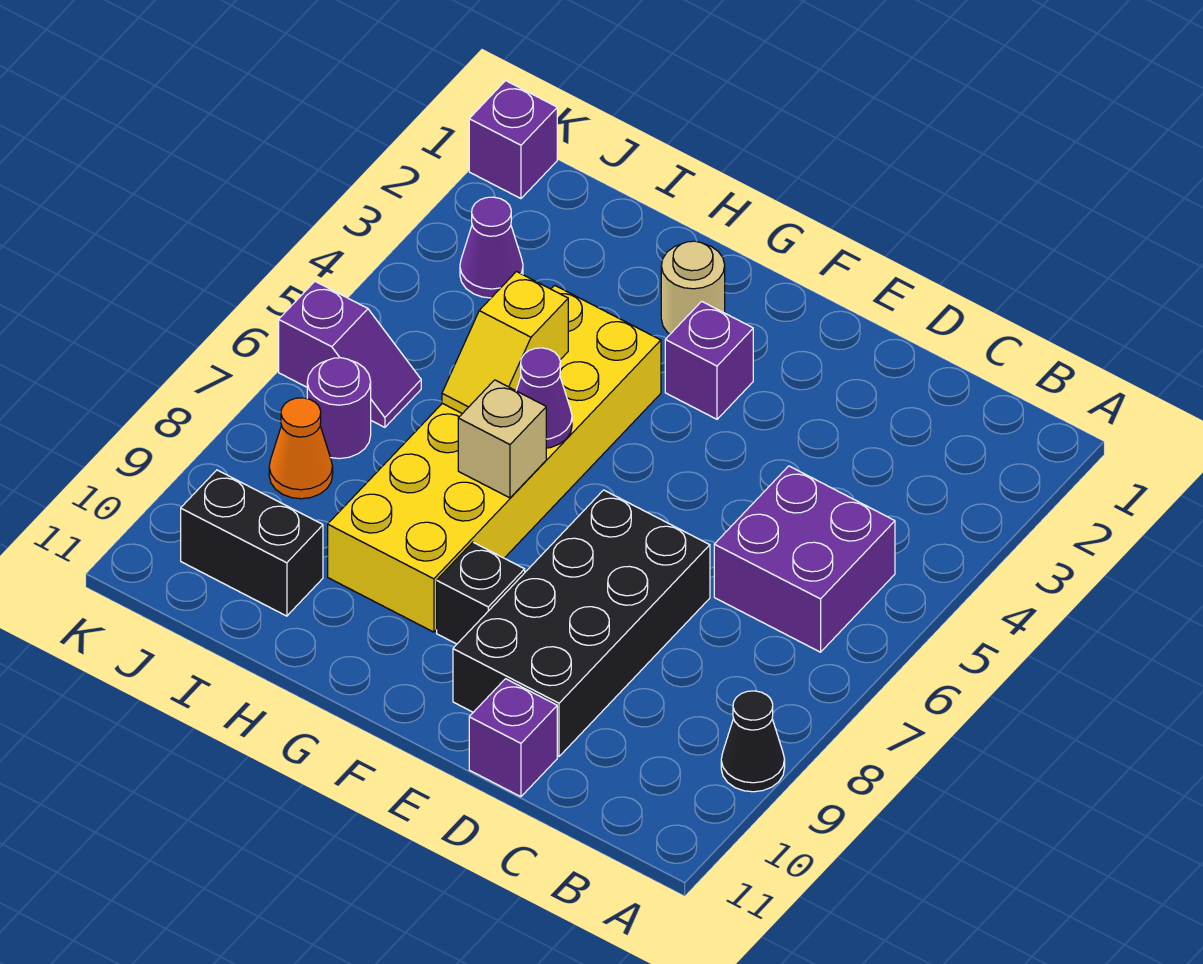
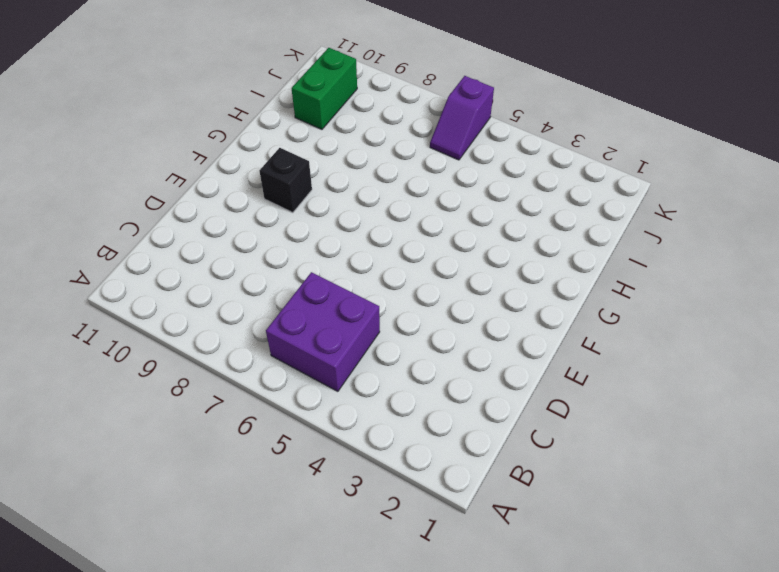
green brick I10:J10 level 1 -> black brick I10:J10 level 1
none -> black cone A9 level 1
none -> black brick D7:E10 level 1
none -> purple brick D11 level 1

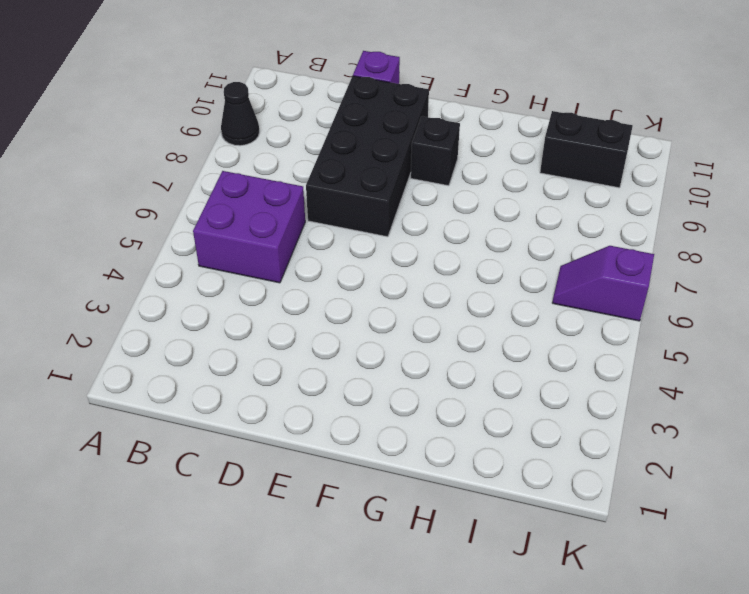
none -> purple brick F3 level 1
none -> tan round brick G2 level 1
none -> yellow brick G4:H9 level 1

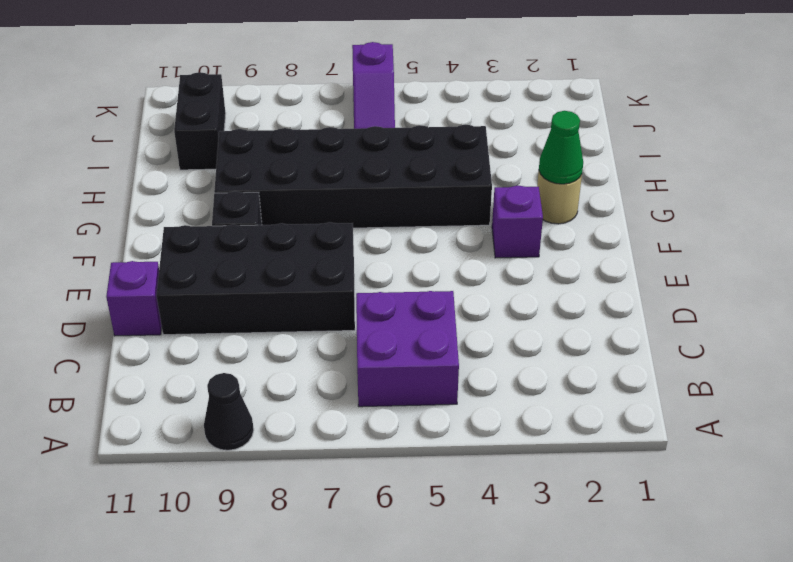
green cone G2 level 2 -> none
black brick G4:H9 level 1 -> yellow brick G4:H9 level 1
none -> purple cone J3 level 1
none -> purple round brick J7 level 1
none -> orange cone J8 level 1

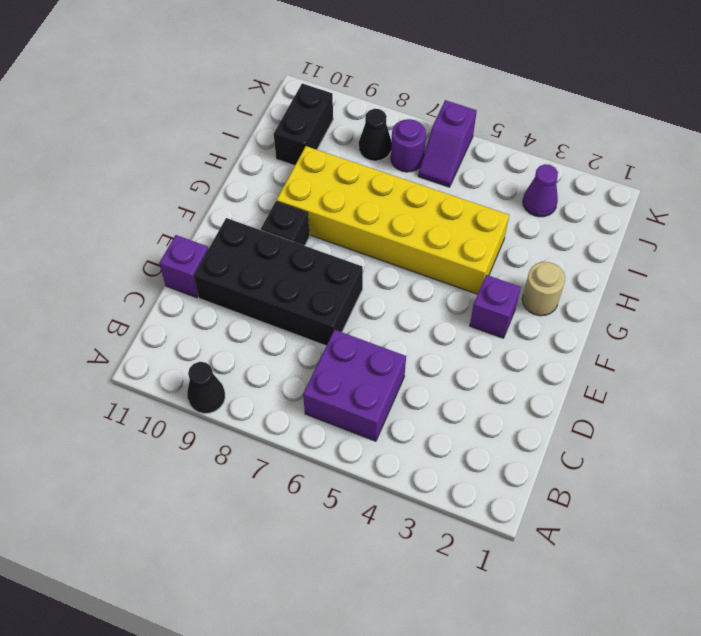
black cone J8 level 1 -> orange cone J8 level 1
none -> purple brick K1 level 1
none -> purple cone G6 level 2
none -> tan brick G7 level 2

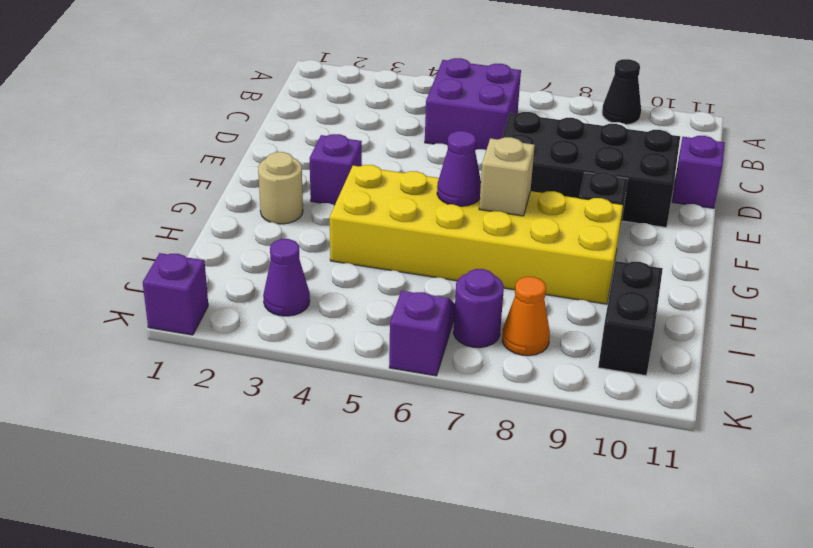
none -> yellow slope H5:H6 level 2 top 5

